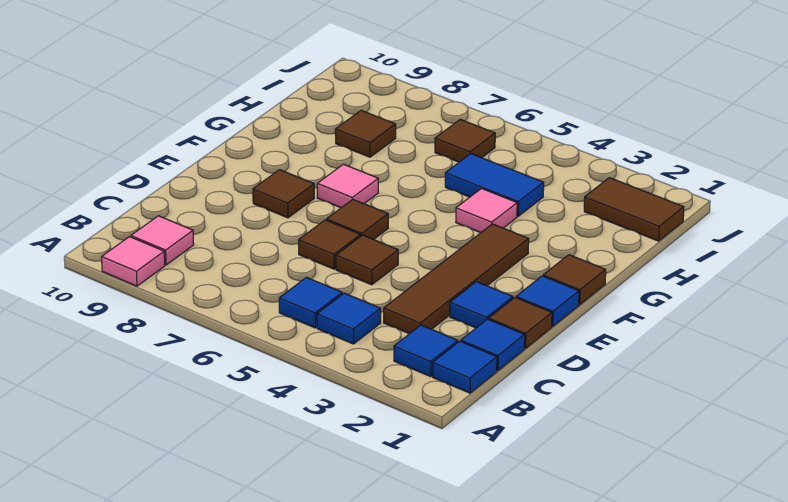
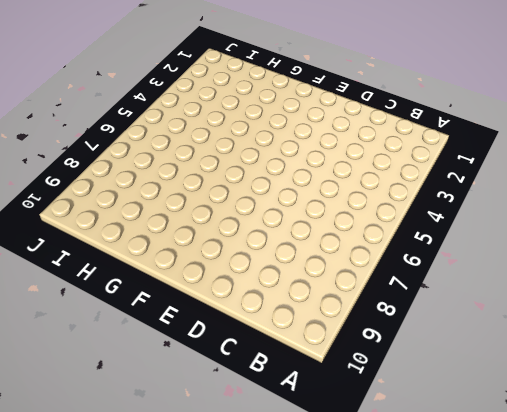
none -> pink tile A9 level 1
none -> blue tile B1 level 1
none -> blue tile B2 level 1

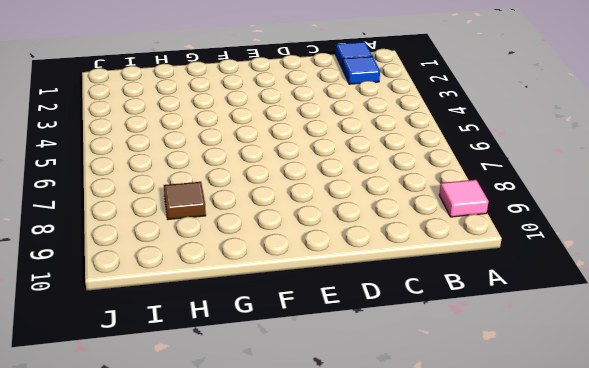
none -> blue tile B4 level 1
none -> blue tile B5 level 1
none -> pink tile B9 level 1

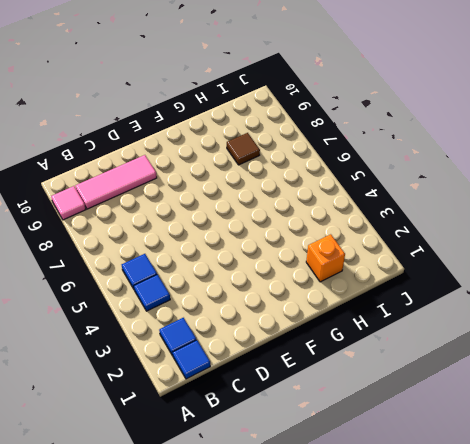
pink tile B9:D9 level 1 -> pink tile B9 level 1
orange brick H2 level 1 -> none
none -> blue tile C1 level 1
none -> brown tile C3:F3 level 1
none -> brown tile D1 level 1

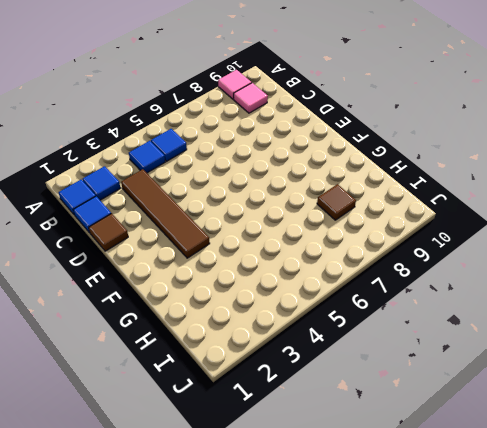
none -> blue tile D2 level 1
none -> brown tile D5 level 1
none -> brown tile D6 level 1

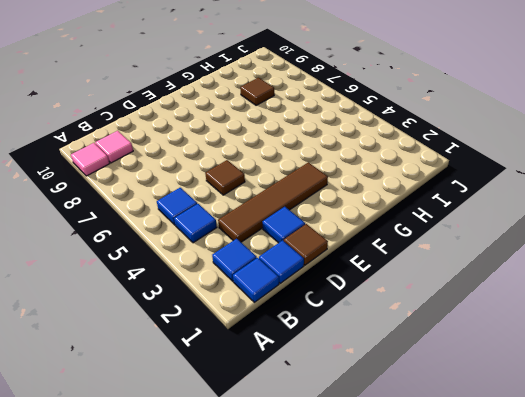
none -> brown tile D6 level 1
none -> blue tile E1 level 1
none -> brown tile E6 level 1

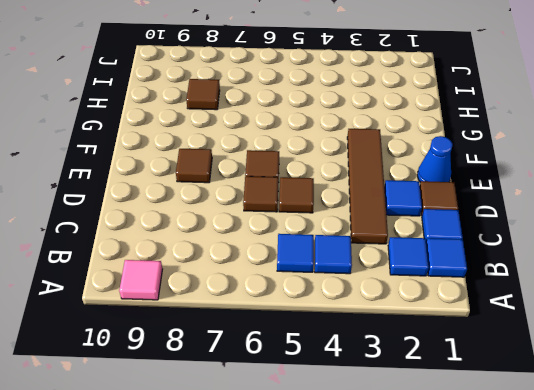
blue cone E1 level 1 -> blue tile E1 level 1
none -> pink tile B9 level 1
none -> brown tile F1 level 1
none -> pink tile F7 level 1

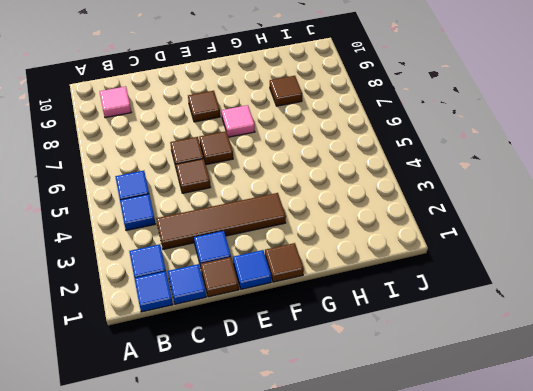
none -> pink tile A9 level 1
none -> pink tile G4 level 1
none -> blue tile H4:H5 level 1

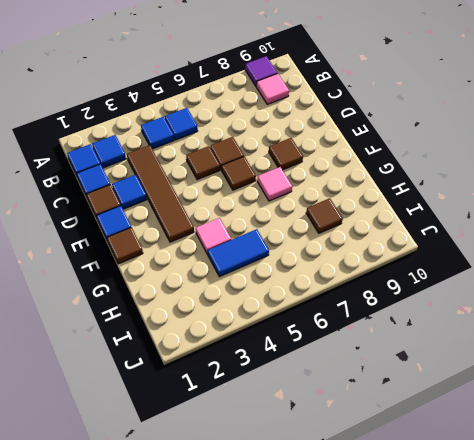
purple tile A9 level 1 -> pink tile A9 level 1
none -> brown tile I1:I2 level 1
none -> brown tile I6 level 1

